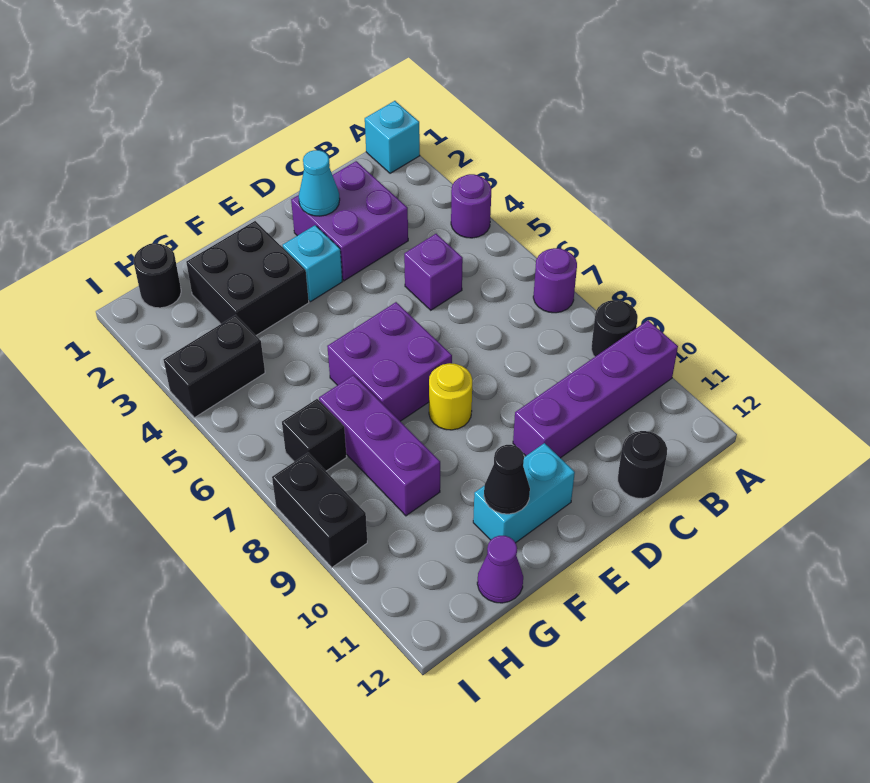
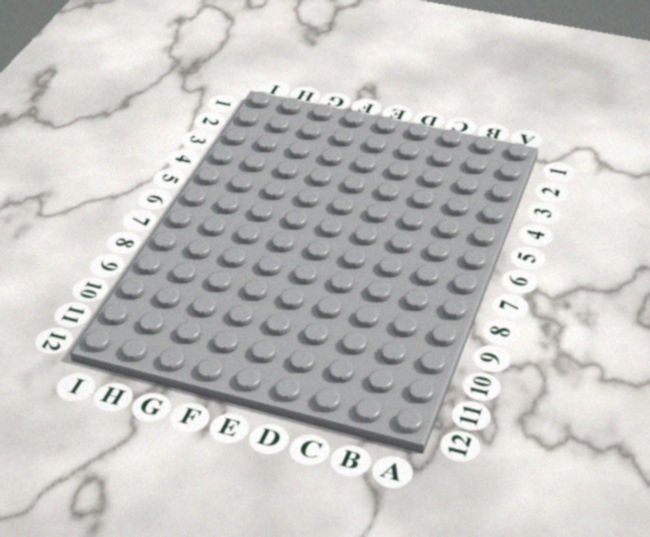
none -> cyan brick A1 level 1
none -> purple round brick A4 level 1
none -> purple round brick A7 level 1

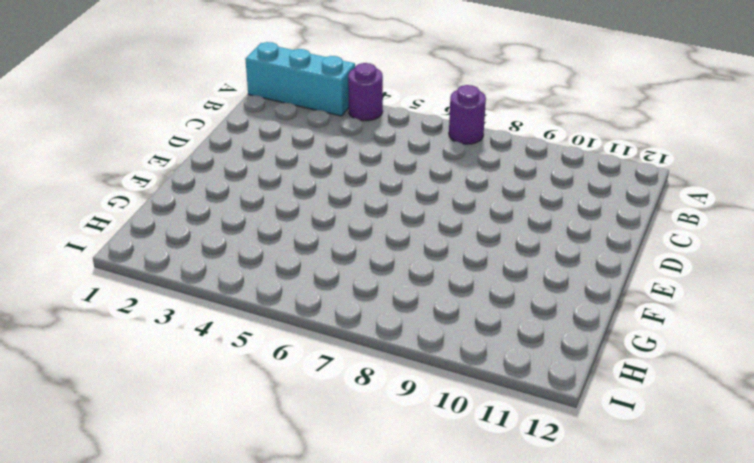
cyan brick A1:A3 level 1 -> cyan brick A1 level 1
none -> black round brick A9 level 1
none -> purple brick A10:D10 level 1
none -> purple brick C2:D3 level 1

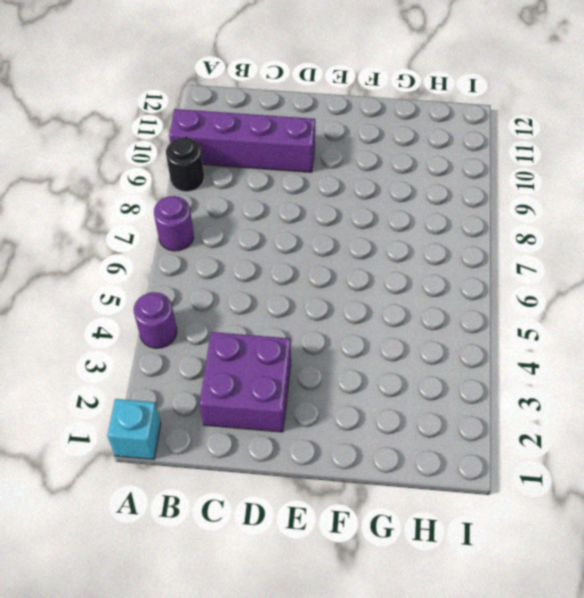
none -> purple brick C5 level 1
none -> black round brick C12 level 1
none -> cyan brick E3 level 1

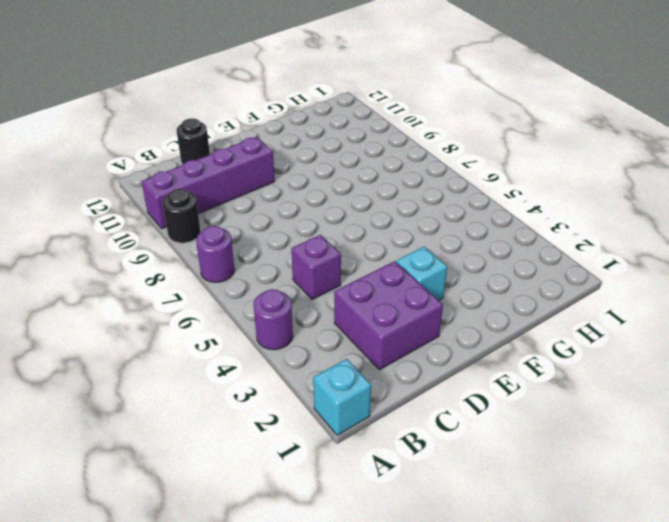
none -> purple brick E6:F7 level 1
none -> yellow round brick E8 level 1
none -> cyan brick E11:F11 level 1

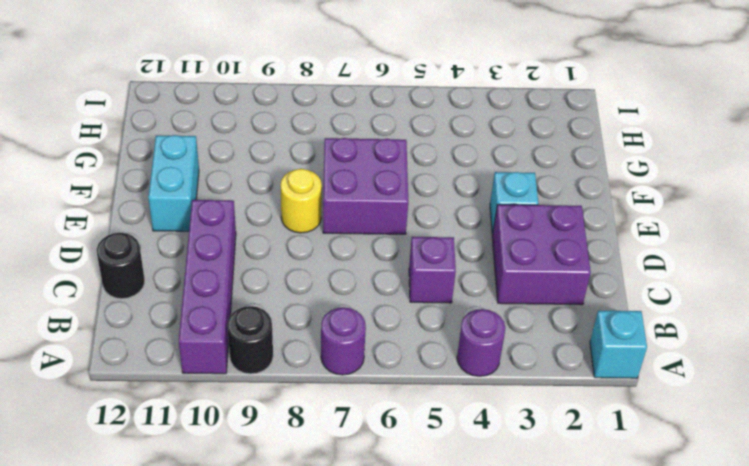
none -> black brick F2:G3 level 1
none -> purple brick G7:G9 level 1
none -> purple cone G12 level 1

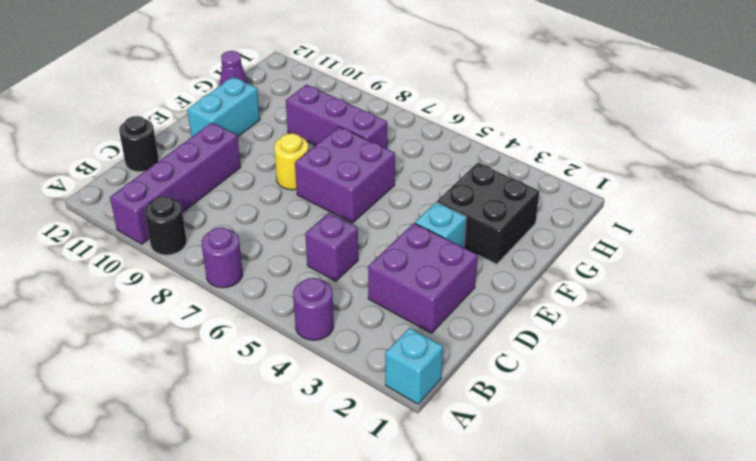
none -> black round brick H1 level 1
none -> black brick H4:I4 level 1
none -> black brick H7 level 1

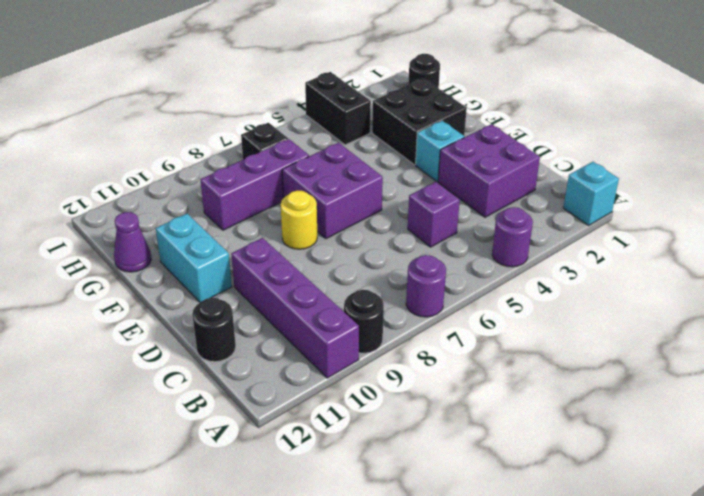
none -> black brick I8:I9 level 1
none -> cyan cone D2 level 2
none -> black cone F11 level 2

